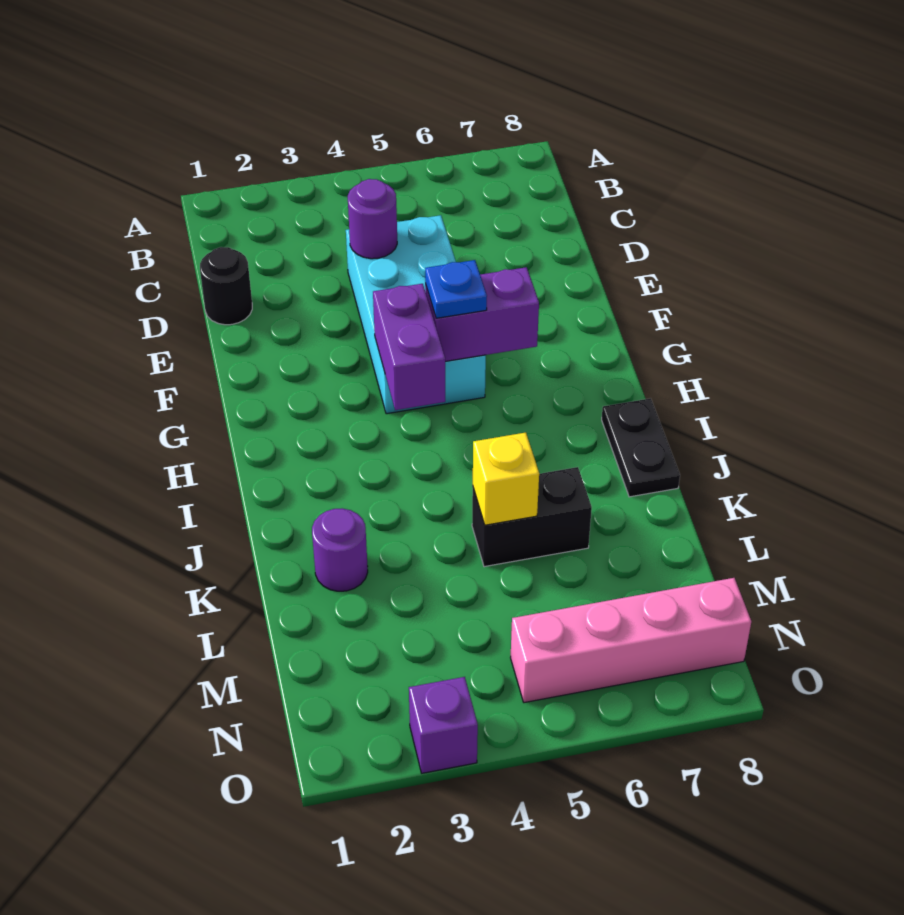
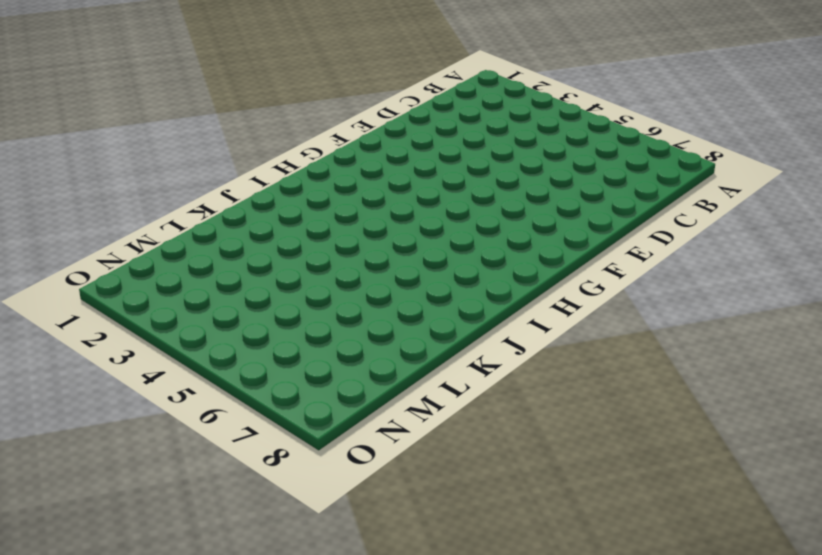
none -> black round brick D1 level 1
none -> cyan brick D4:G5 level 1
none -> black plate I8:J8 level 1

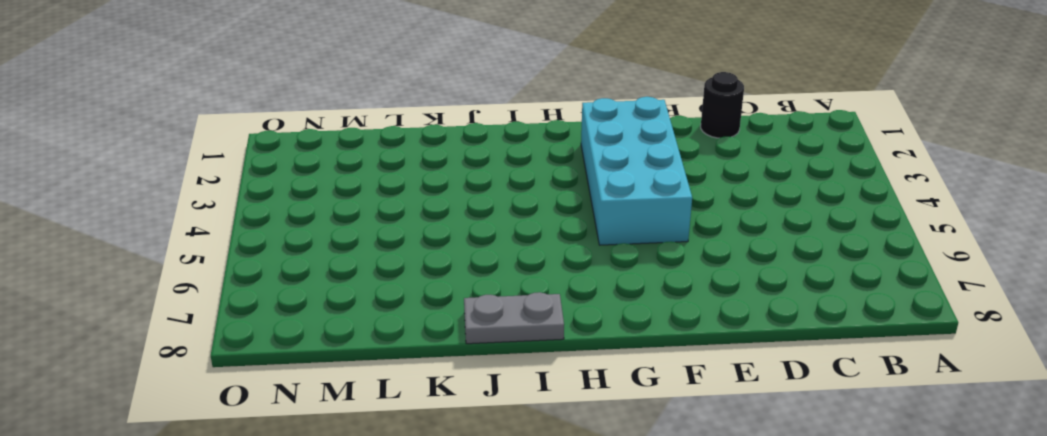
cyan brick F2:G5 level 1 -> cyan brick D4:G5 level 1
grey plate I8:J8 level 1 -> black plate I8:J8 level 1
none -> purple round brick K2 level 1
none -> black brick K5:K6 level 1
none -> pink brick N5:N8 level 1

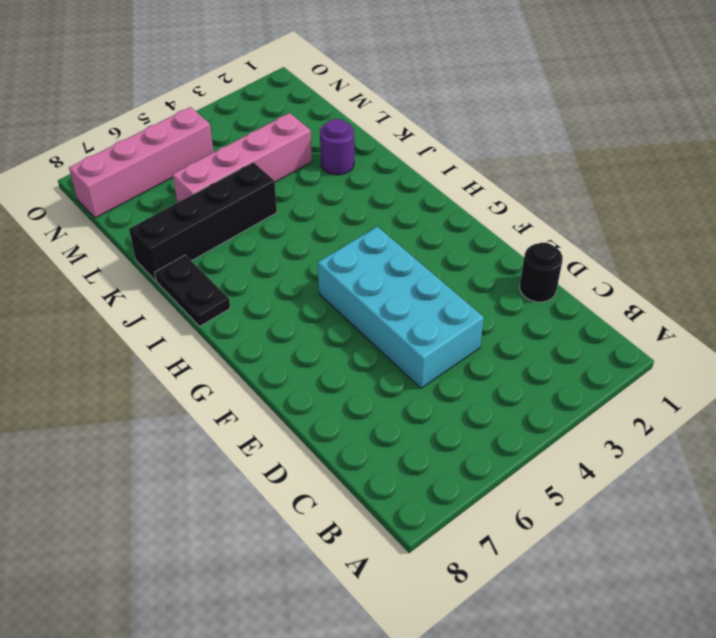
black brick K5:K8 level 1 -> black brick K5:K6 level 1
pink brick L3:L6 level 1 -> none
none -> purple brick O3 level 1
none -> purple round brick D4 level 2
none -> purple brick G4:H4 level 2

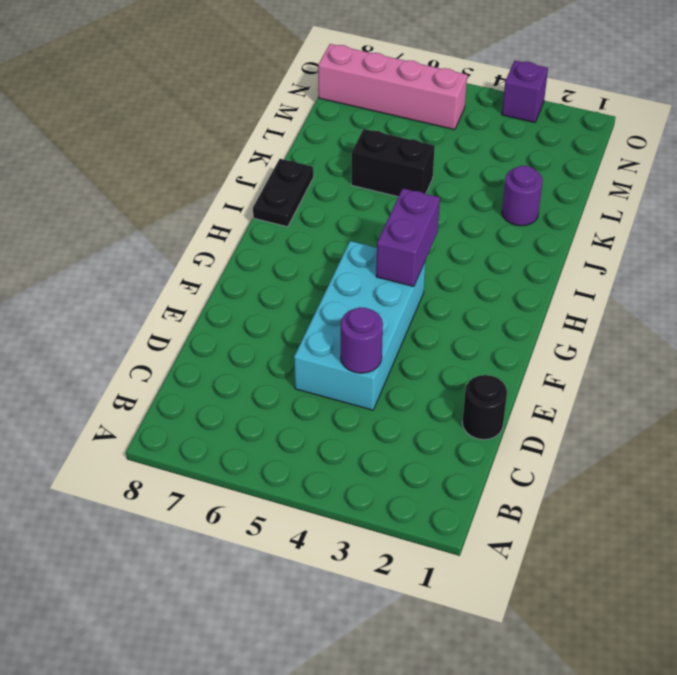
none -> purple brick G5:G6 level 2
none -> yellow brick K5 level 2
none -> blue plate G5 level 3

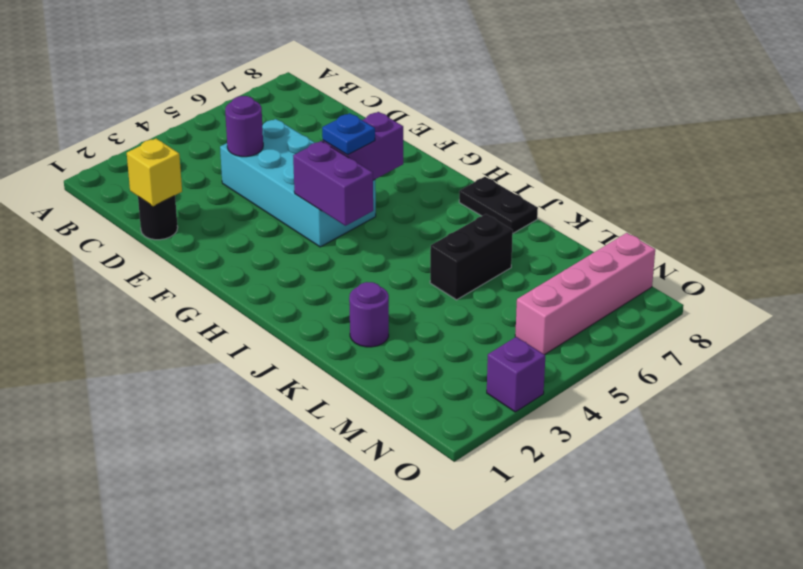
yellow brick D1 level 2 -> yellow brick K5 level 2

